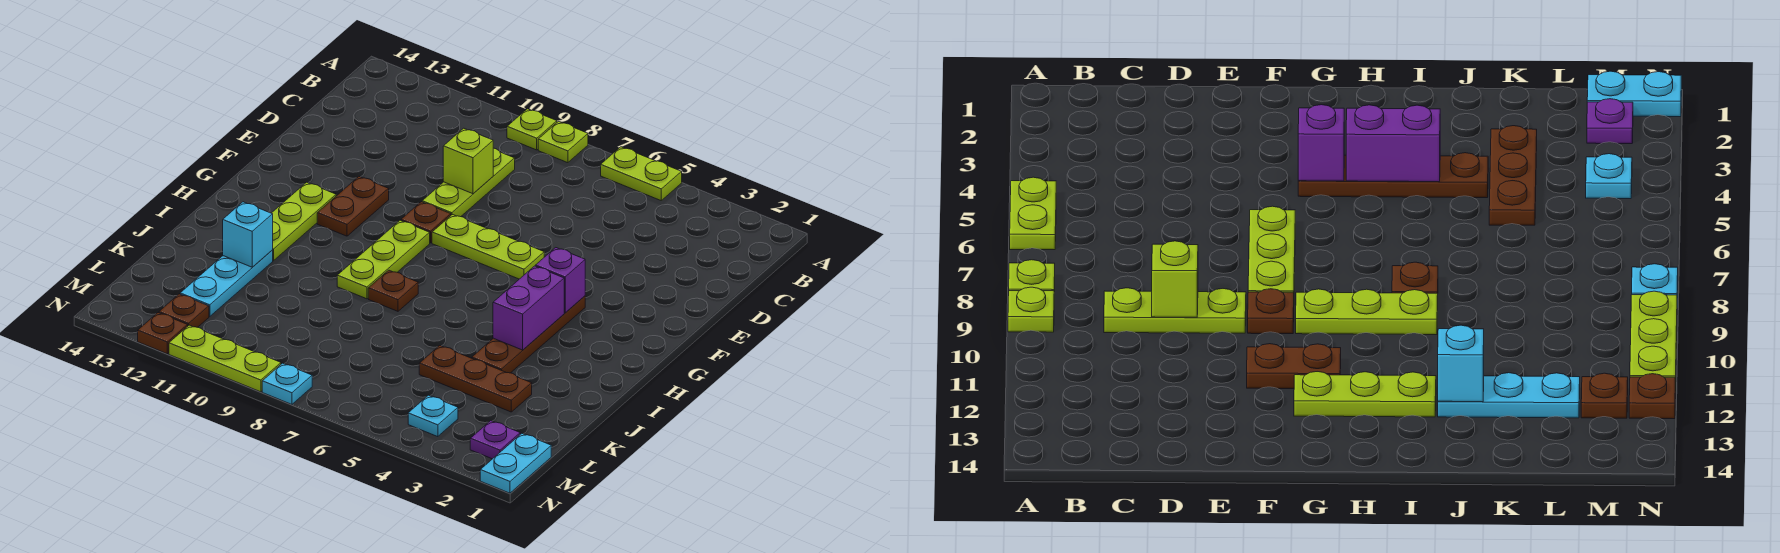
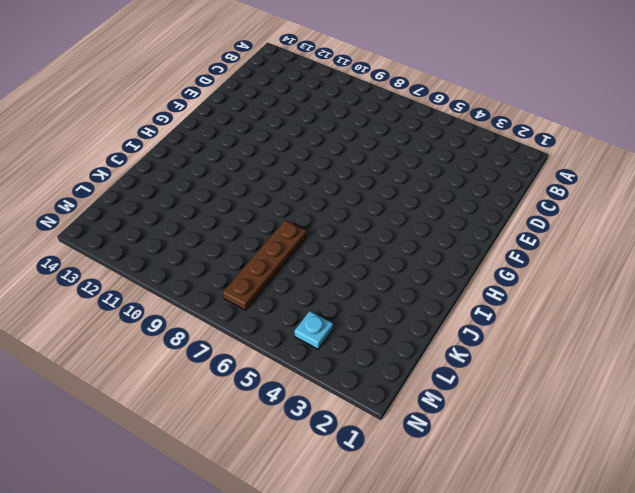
brown plate J7:M7 level 1 -> brown plate G4:J4 level 1
none -> lime plate A5:A6 level 1
none -> lime plate A8 level 1
none -> lime plate A9 level 1

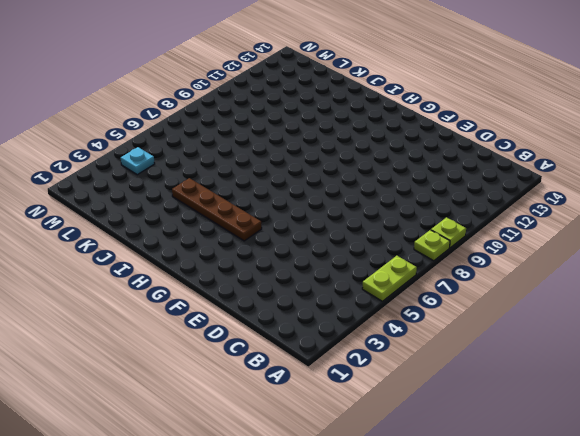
none -> lime plate C9:E9 level 1
none -> lime plate F6:F8 level 1
none -> brown plate F9 level 1

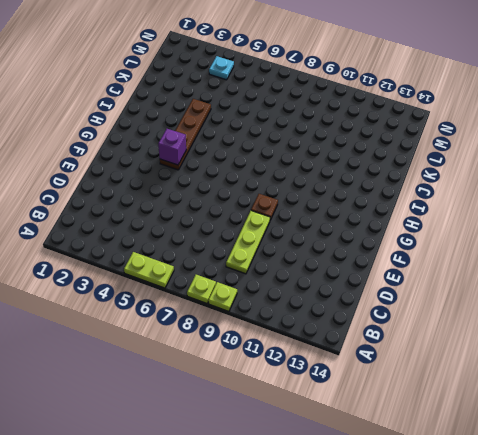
none -> lime plate F6:F8 level 1
none -> brown plate F11:G11 level 1
none -> lime plate G9:I9 level 1

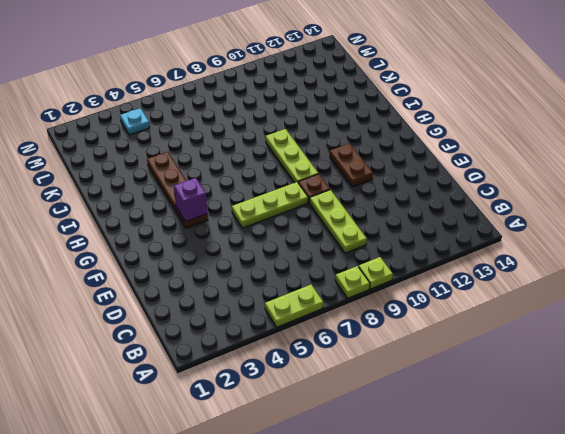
none -> lime plate G12:I12 level 1
none -> brown plate I8 level 1
none -> cyan plate J12:L12 level 1

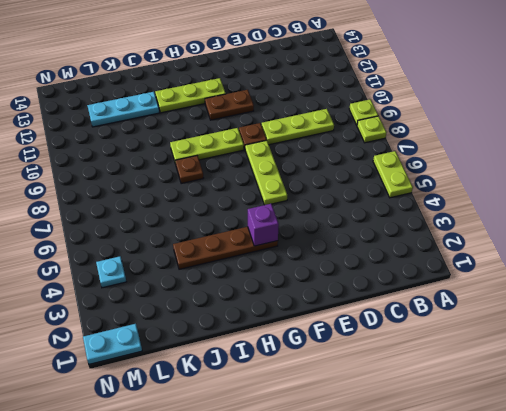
none -> brown plate K3:K5 level 1
none -> purple plate M2 level 1
none -> brown plate M12 level 1

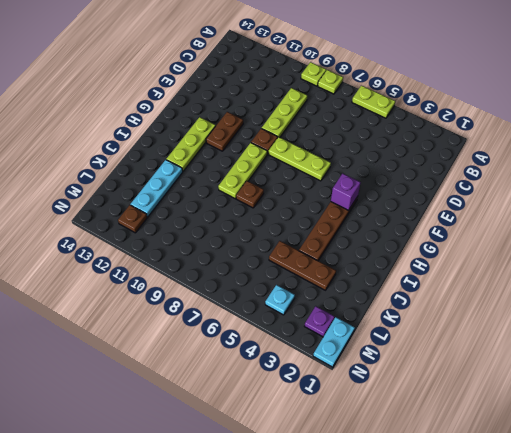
none -> cyan plate N8 level 1
none -> lime plate N9:N11 level 1
none -> brown plate N12 level 1

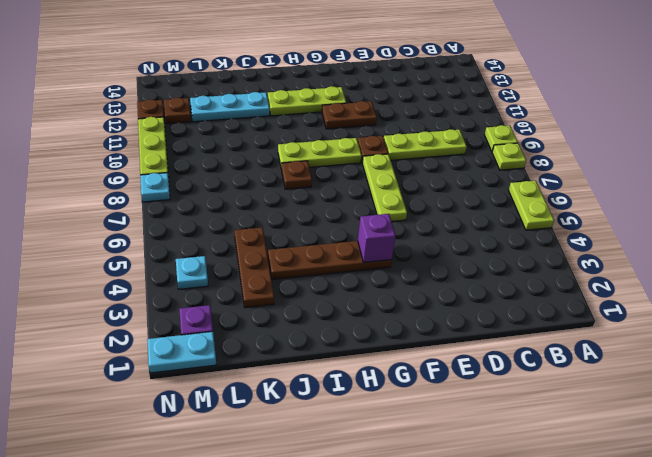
none -> lime brick D9 level 2
none -> purple brick H4:I4 level 2
none -> cyan brick J12 level 2

